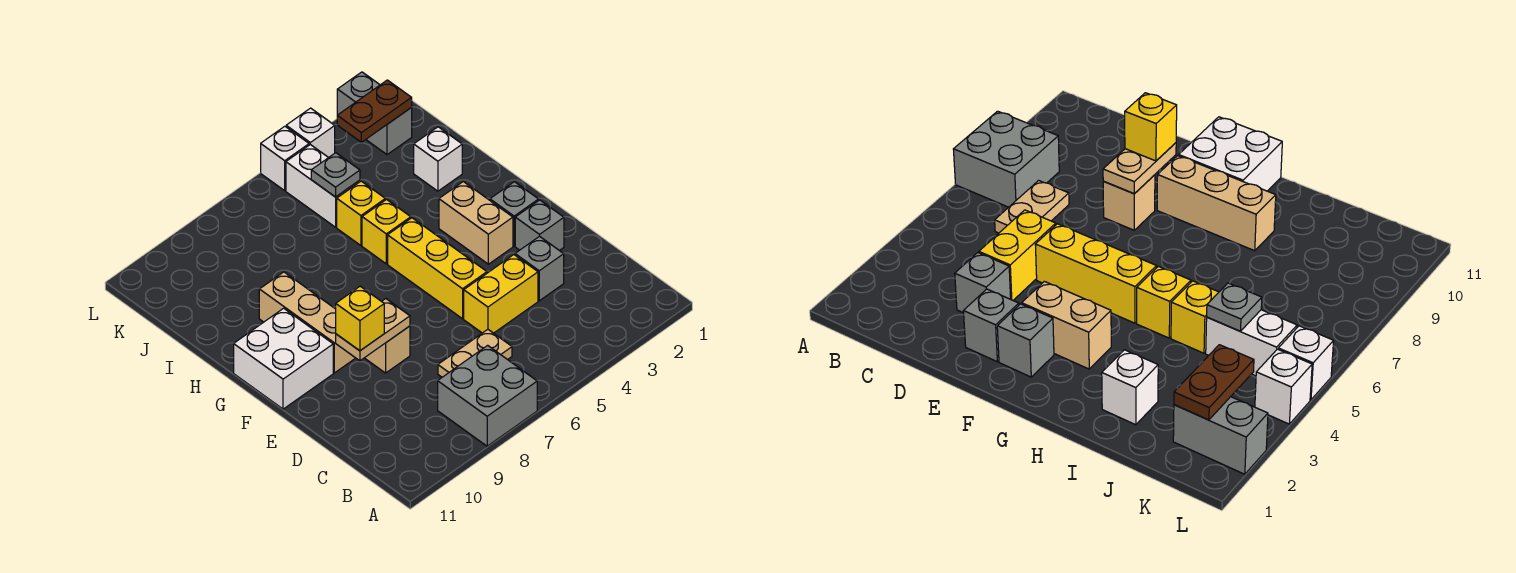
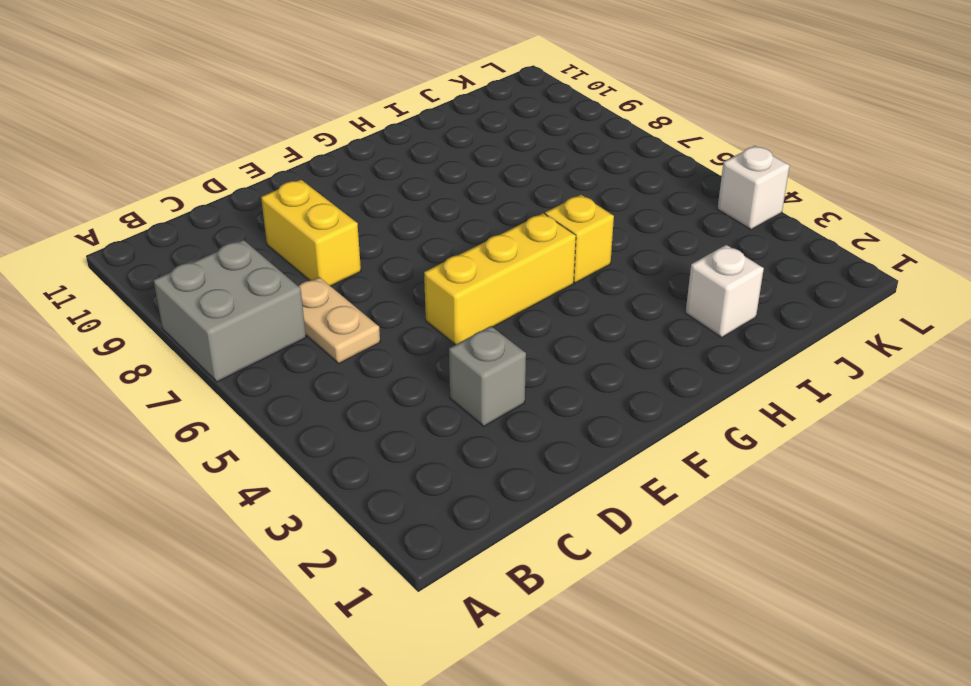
yellow brick D8:D9 level 1 -> yellow brick D4:D5 level 1
none -> grey brick E2 level 1
none -> tan brick E8 level 1
none -> grey brick F2 level 1

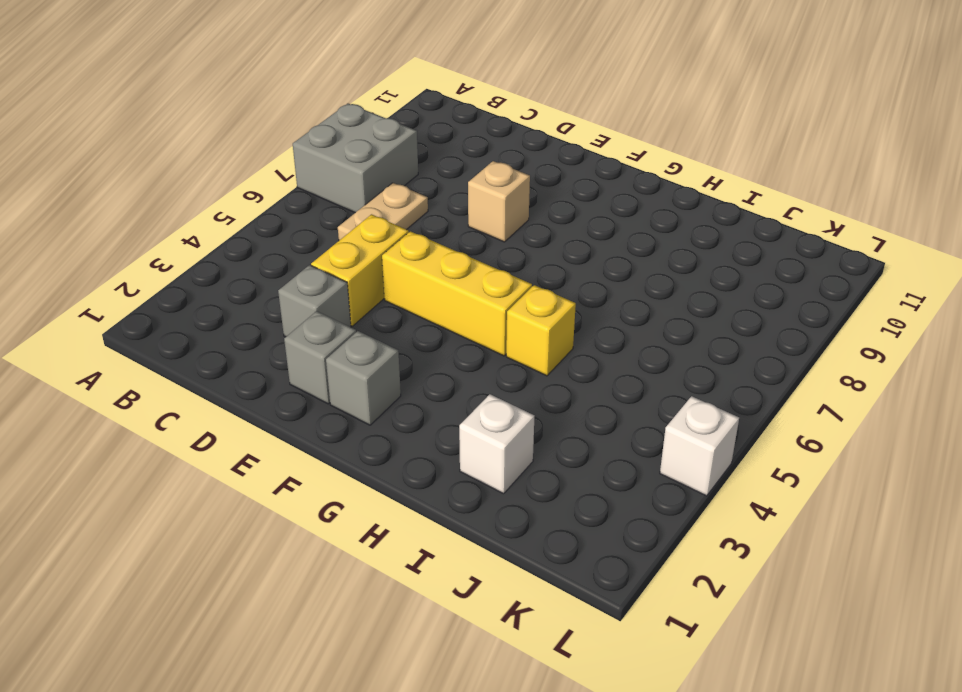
none -> tan brick F3:G3 level 1
none -> tan brick F9:H9 level 1
none -> white brick F10:G11 level 1

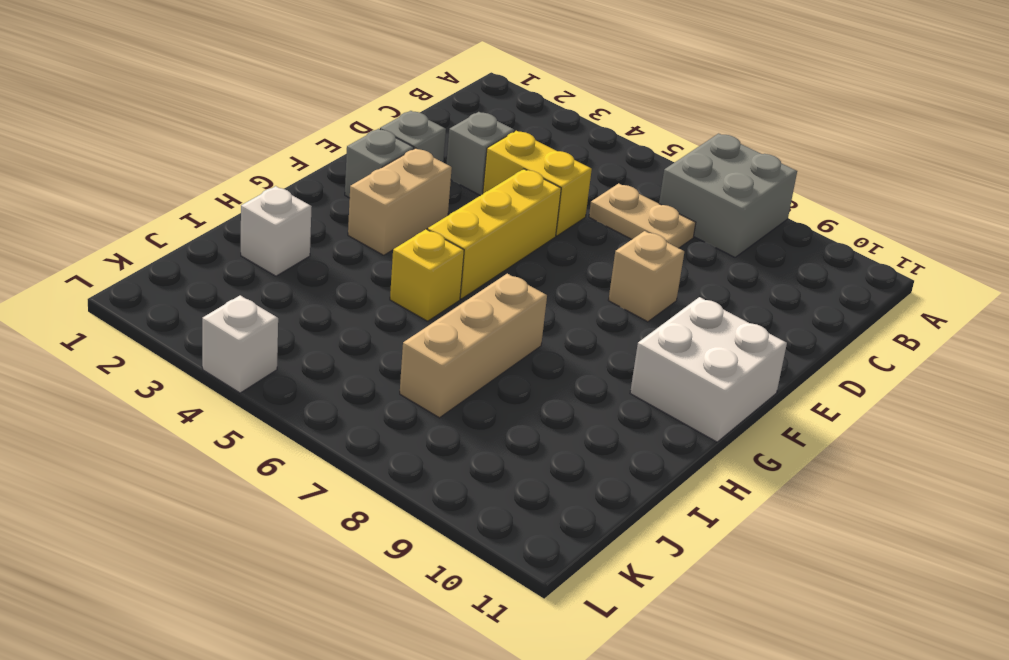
tan brick H7:J7 level 1 -> tan brick F9:H9 level 1
none -> yellow brick I5 level 1
none -> white brick J5:K5 level 1
none -> grey brick K2:L2 level 1

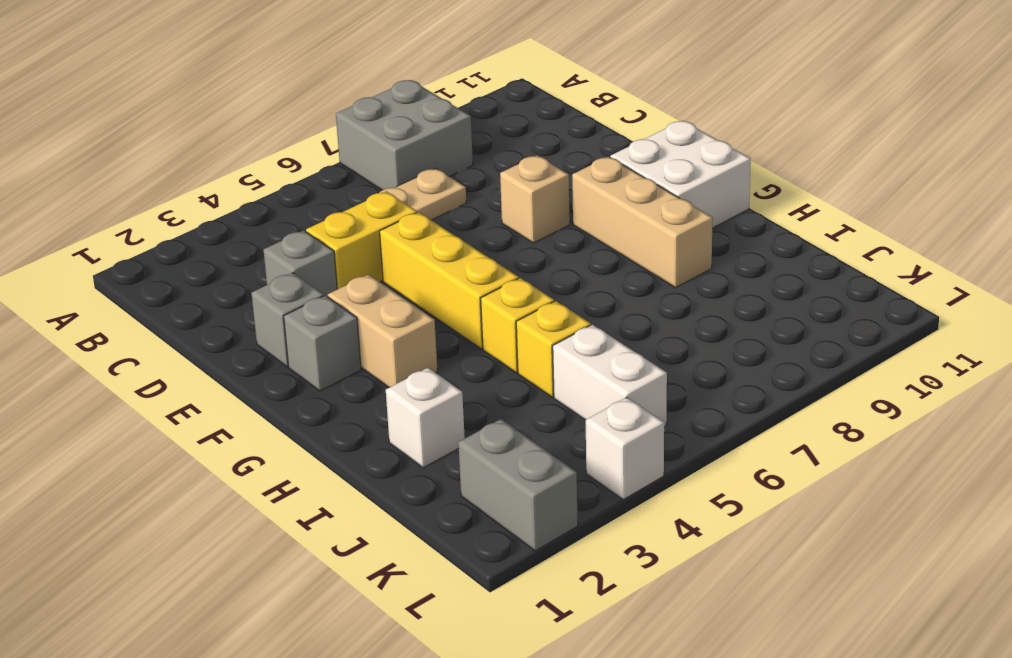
none -> white brick L5 level 1
none -> tan plate E8:E9 level 2
none -> grey plate J5 level 2

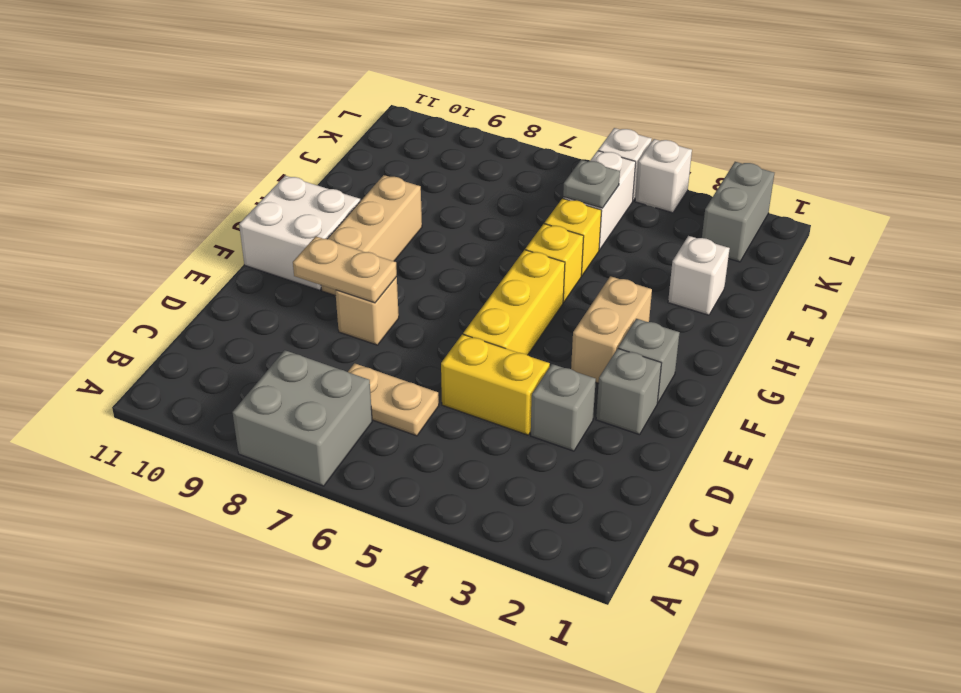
none -> brown plate K2:K3 level 2
none -> yellow brick E9 level 3

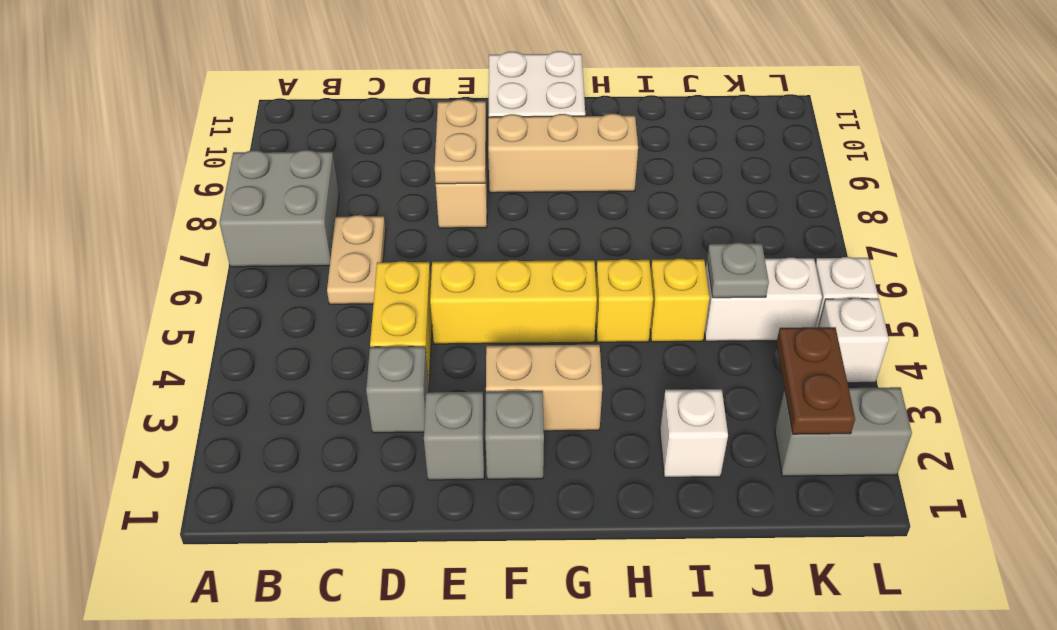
none -> yellow brick E9 level 3

